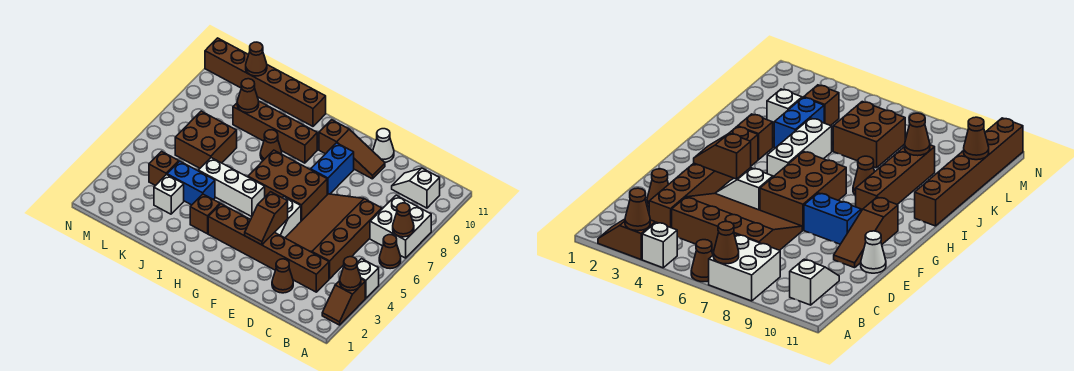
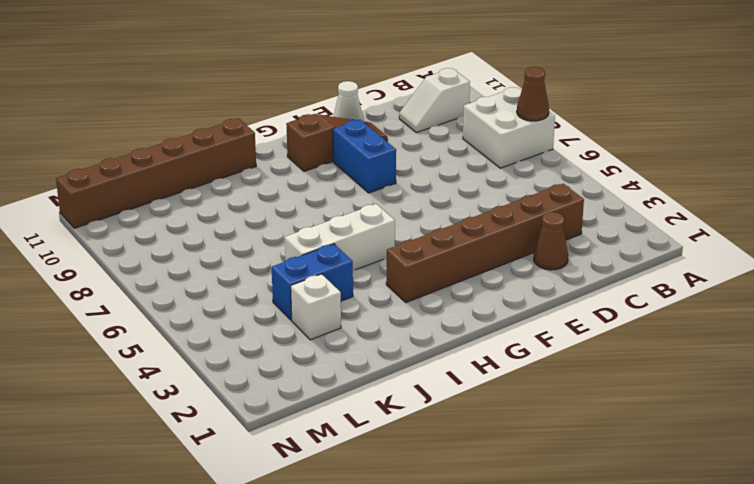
none -> brown slope A2:A3 level 1 top 3
none -> white brick A4 level 1
none -> brown cone A6 level 1

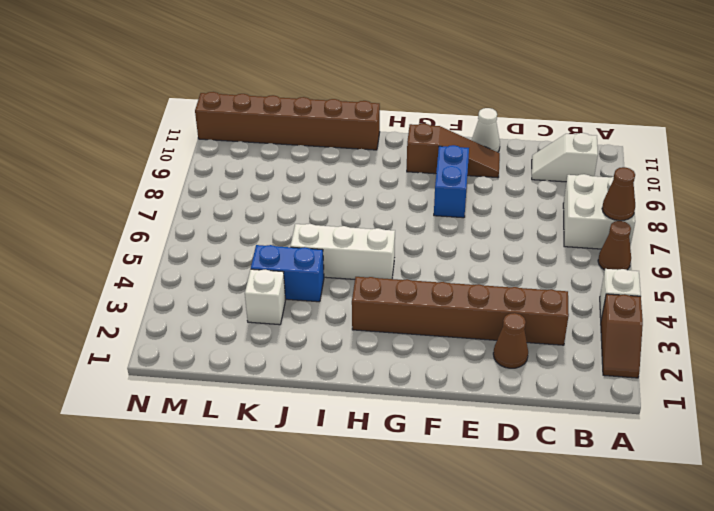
none -> brown slope C4:E7 level 1 top C
none -> white slope F4:F5 level 1 top 5
none -> brown brick F6:H7 level 1

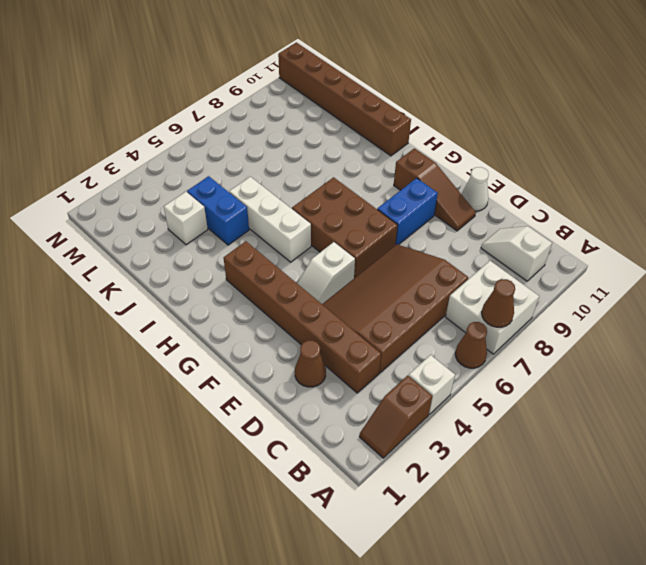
none -> brown brick H9:K9 level 1
none -> brown brick I3 level 1
none -> brown cone I8 level 1

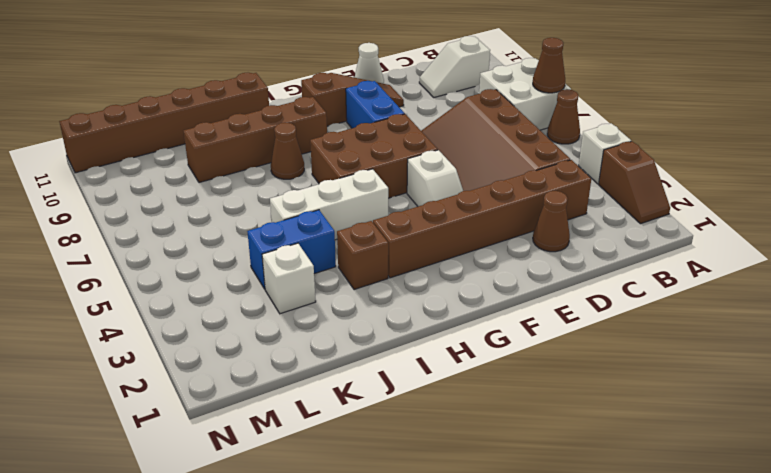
none -> brown brick K6:L7 level 1
none -> brown brick L4 level 1
none -> brown cone A3 level 2

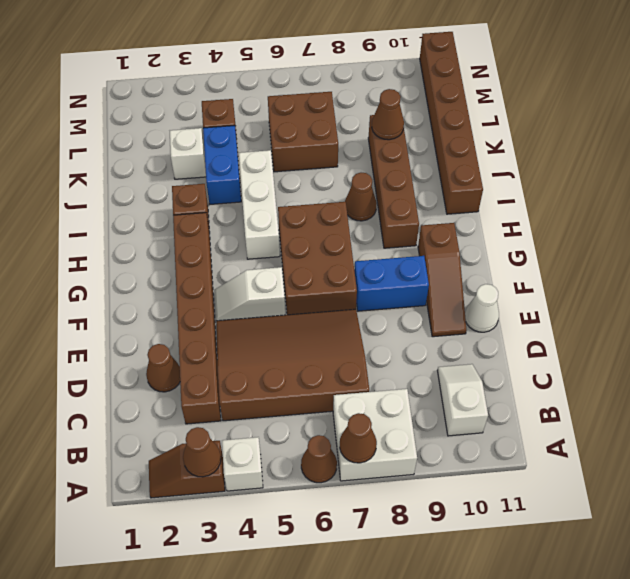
none -> brown slope F3:F4 level 2 top 4
none -> brown cone L11 level 2

